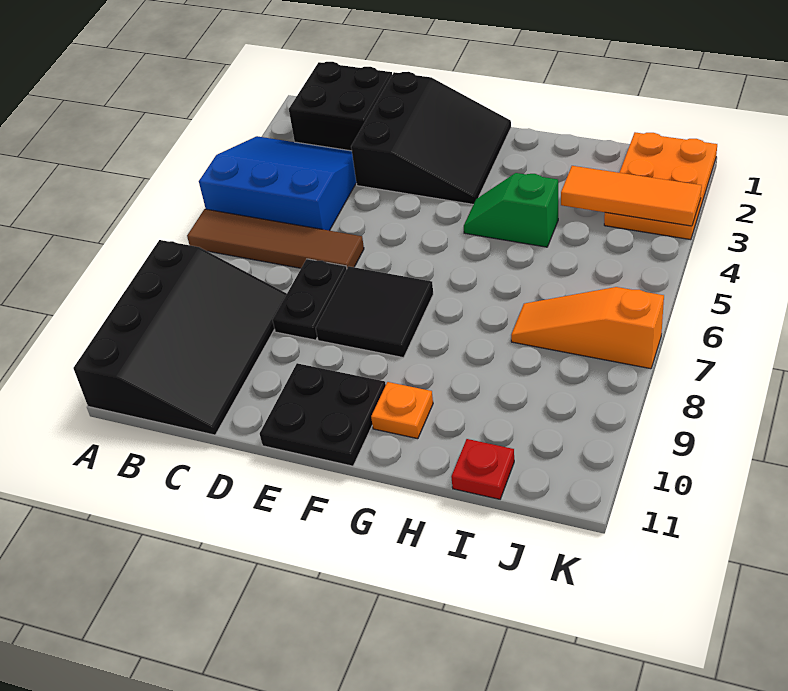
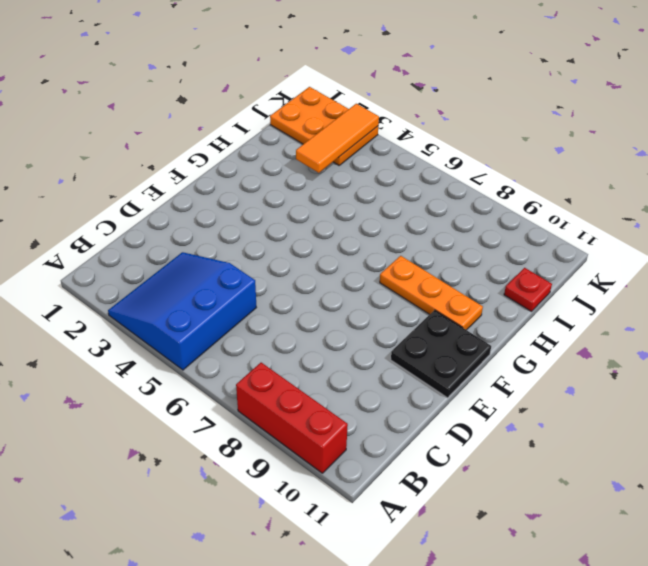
red brick A8:A10 level 1 -> black slope A8:C11 level 1 top A
orange plate G8:G10 level 1 -> orange plate G10 level 1
none -> brown tile A6:D6 level 1
none -> black brick B1:C2 level 1
none -> black slope D1:F3 level 1 top D

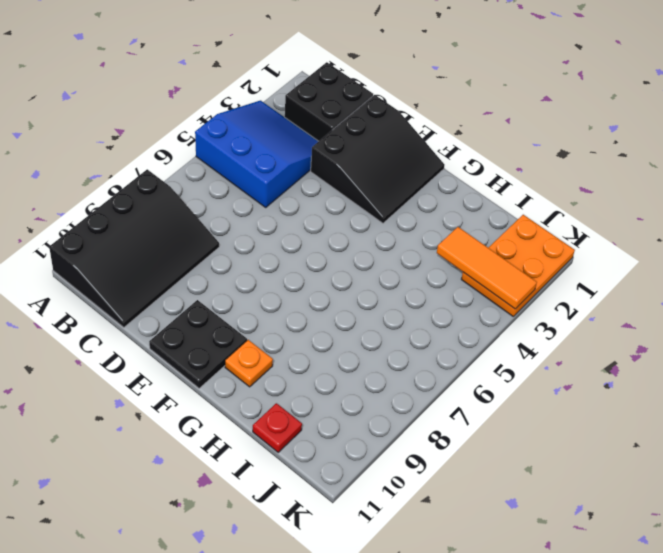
none -> brown tile A6:D6 level 1
none -> black plate D7:D8 level 1
none -> black tile E7:F8 level 1

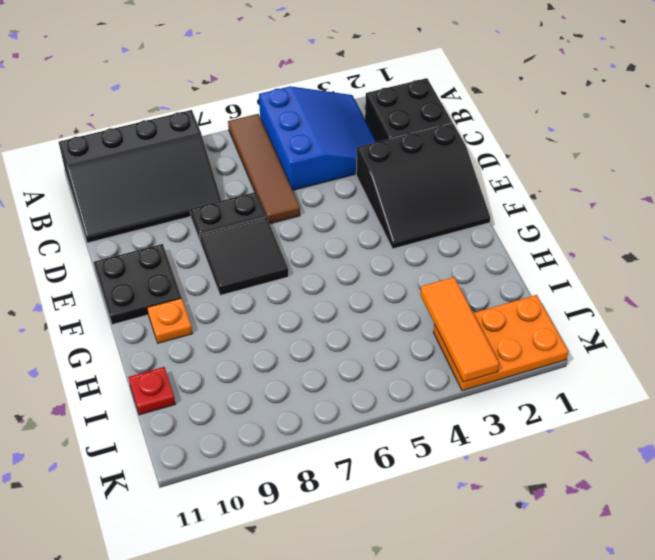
none -> green slope G4:H4 level 1 top H
none -> orange slope I7:K7 level 1 top K

